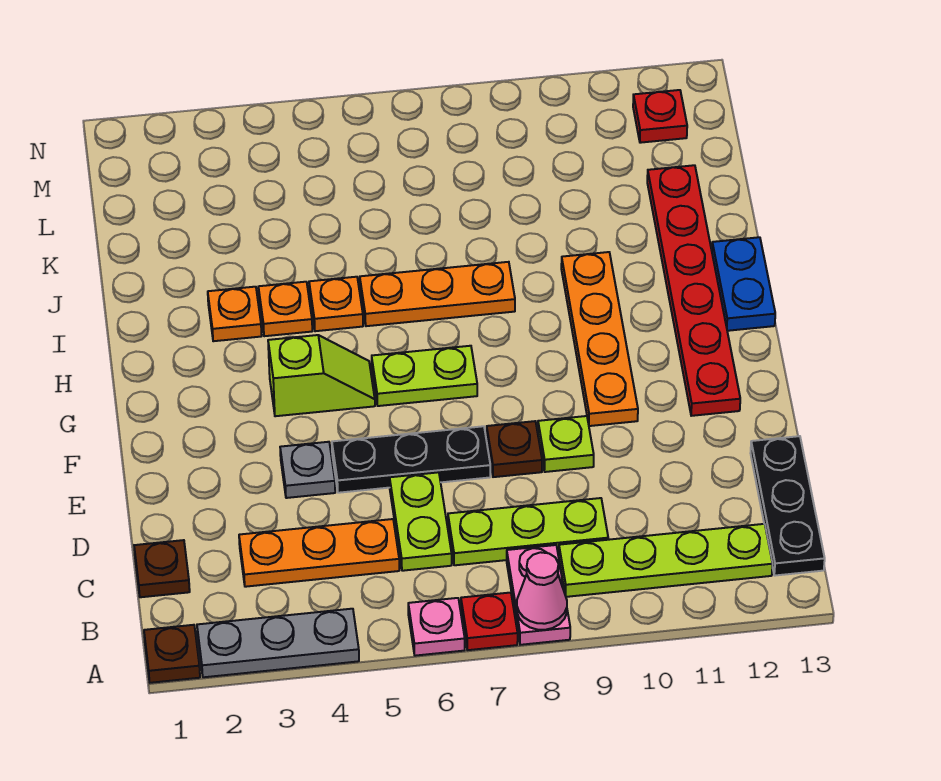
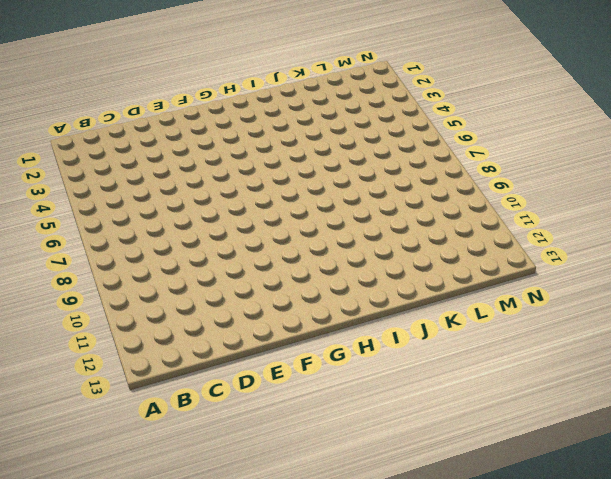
none -> brown plate A1 level 1
none -> grey plate A2:A4 level 1
none -> pink plate A6 level 1

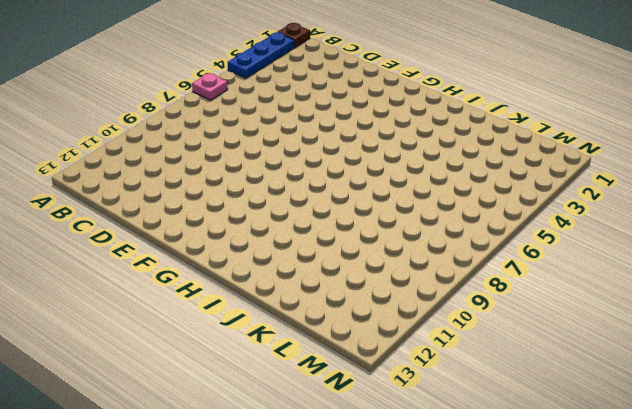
blue plate A2:A4 level 1 -> grey plate A2:A4 level 1
none -> red plate A7 level 1
none -> pink plate A8:B8 level 1
none -> lime plate B9:B12 level 1

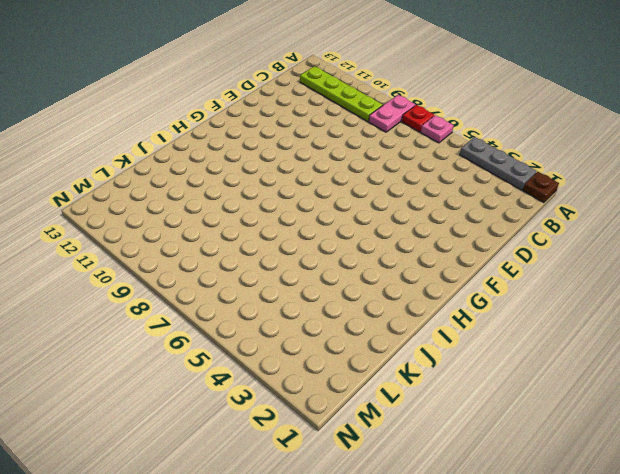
none -> black plate B13:D13 level 1
none -> brown plate C1 level 1
none -> orange plate C3:C5 level 1

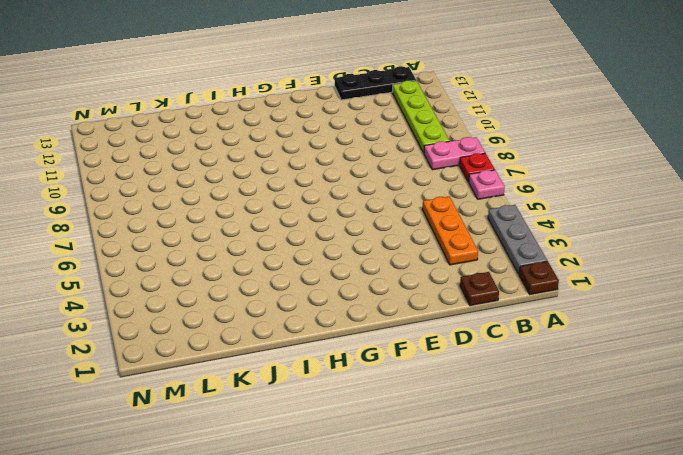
none -> lime plate C6:D6 level 1
none -> lime plate C7:C9 level 1
none -> grey plate E4 level 1

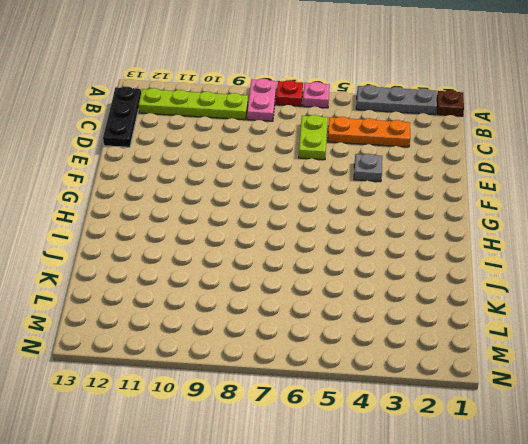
none -> brown plate C1 level 1
none -> lime plate C7:C9 level 1
none -> black plate E5:E7 level 1

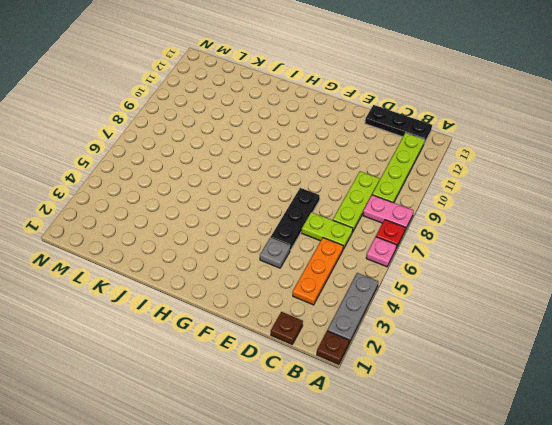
none -> brown plate E8 level 1
none -> lime plate E9 level 1
none -> orange plate F10:I10 level 1

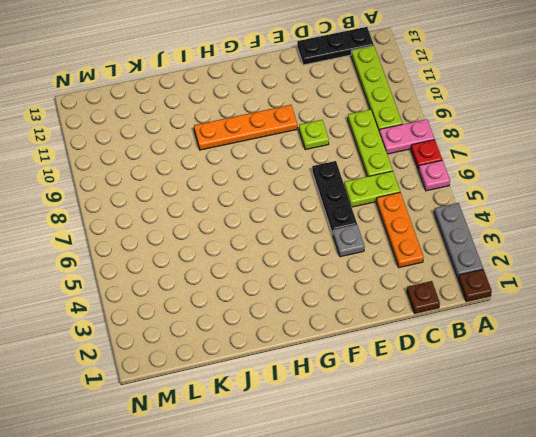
none -> brown plate E8 level 1
none -> red plate F12:K12 level 1
none -> lime slope G4:G5 level 1 top 4

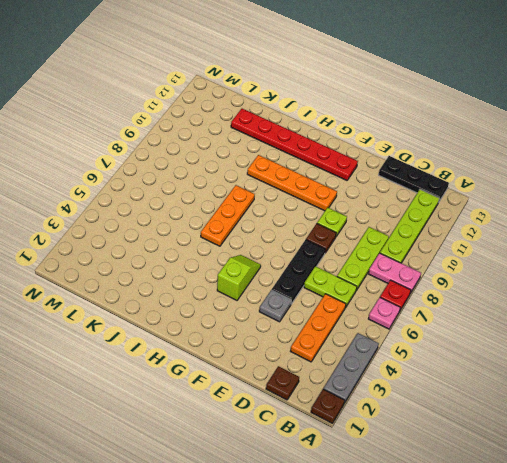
none -> lime plate G6:G7 level 1
none -> blue plate H13:I13 level 1
none -> orange plate I3 level 1

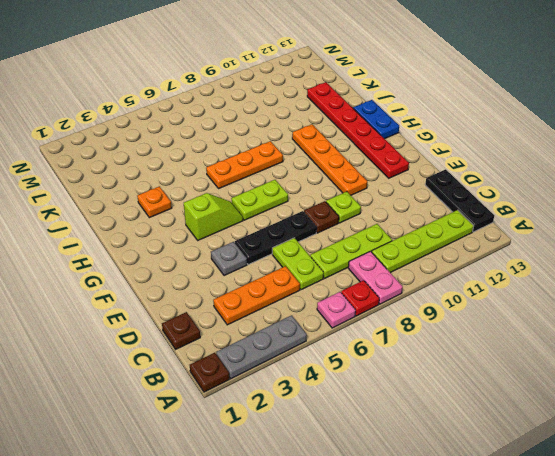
none -> orange plate I4 level 1
none -> orange plate I5 level 1
none -> red plate M12 level 1

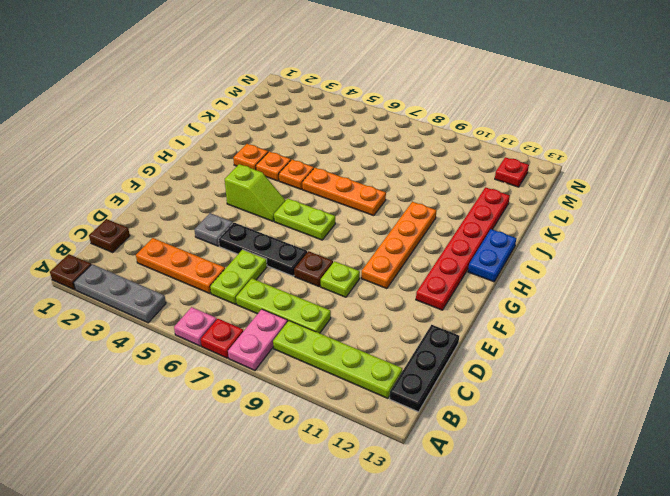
none -> pink cone A8 level 2

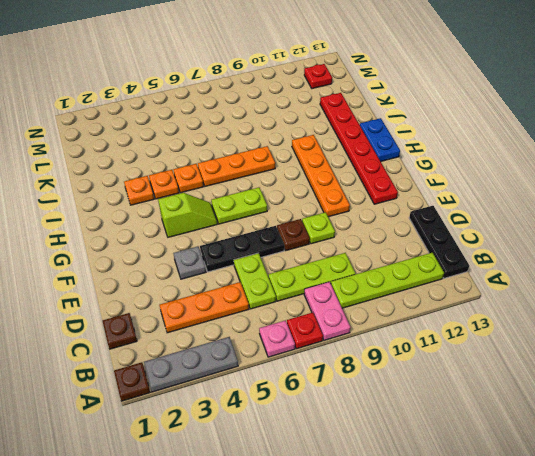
none -> pink cone A8 level 2

